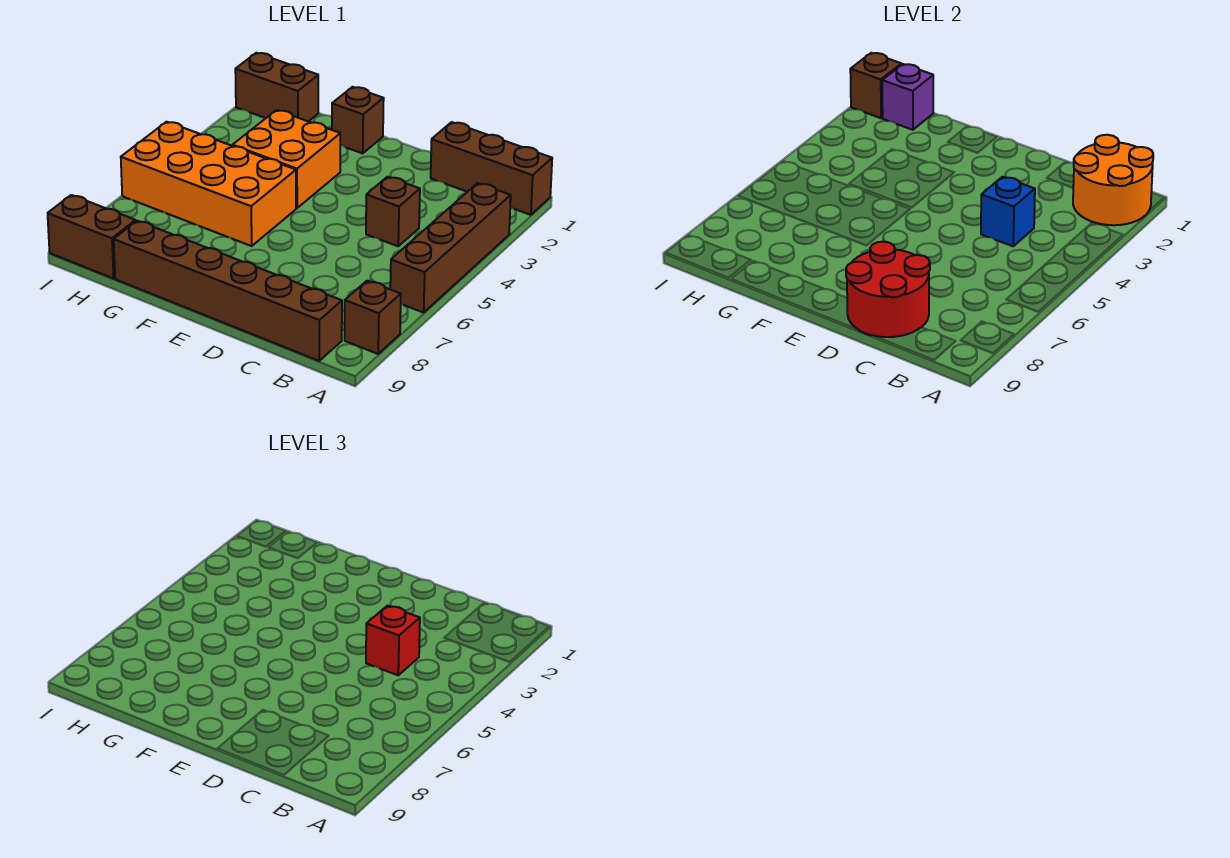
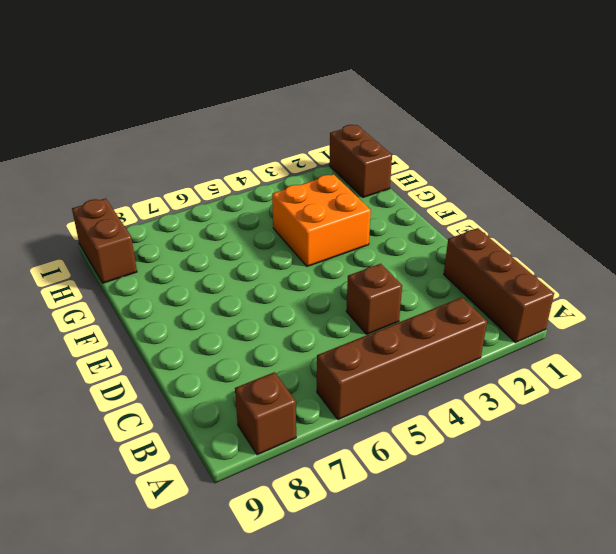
none -> brown brick B9:G9 level 1
none -> brown brick F1 level 1
none -> orange brick F5:I6 level 1

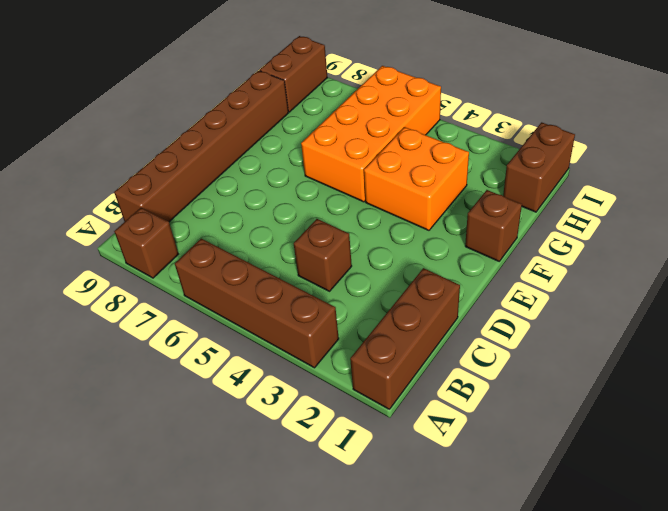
none -> orange round brick A1:B2 level 2
none -> blue brick C4 level 2
none -> red round brick C8:D9 level 2

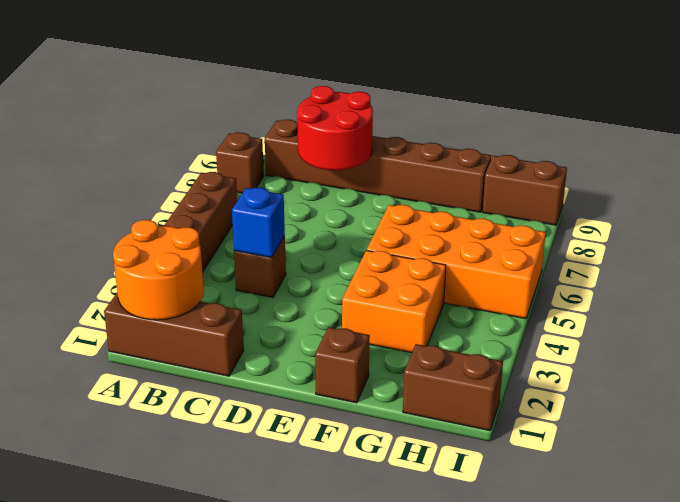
none -> purple brick H1 level 2
none -> brown brick I1 level 2
none -> red brick C4 level 3

